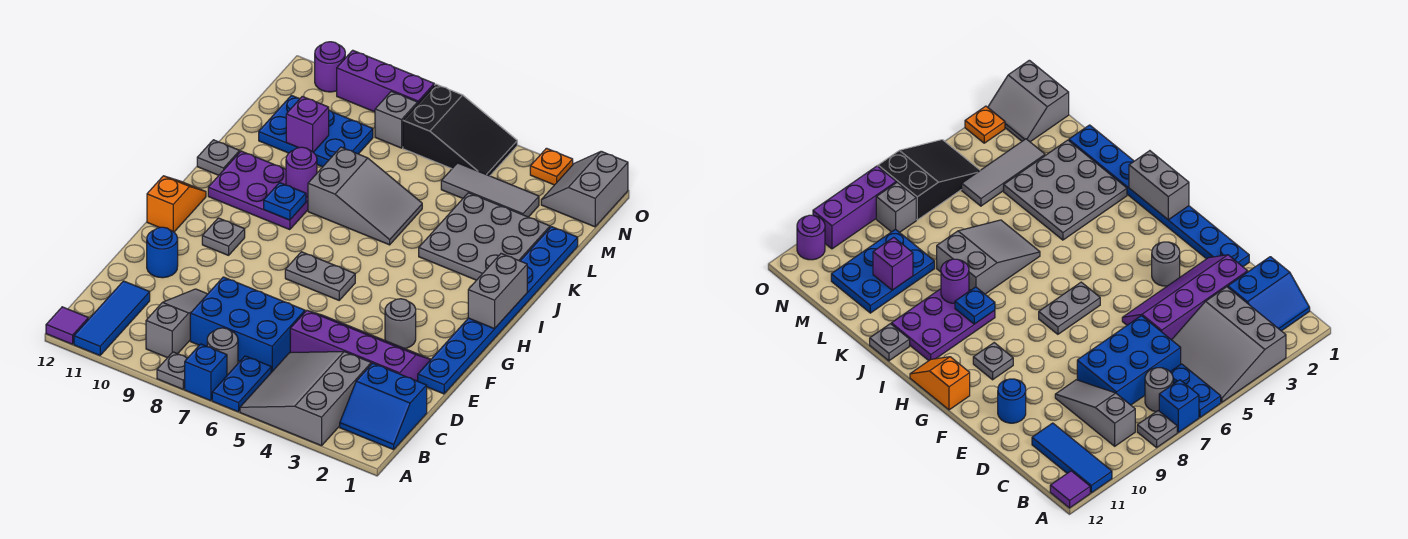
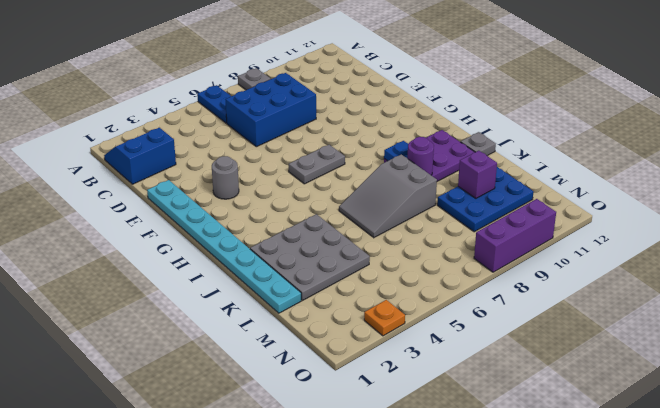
cyan plate E1:L1 level 1 -> blue plate E1:L1 level 1
none -> grey slope A3:C5 level 1 top 3
none -> blue brick A7 level 1
none -> blue tile A11:C11 level 1
none -> purple tile A12 level 1

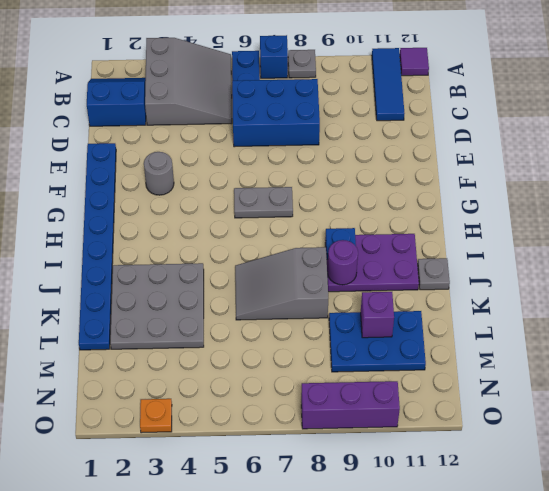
none -> grey round brick B7 level 1
none -> grey slope B9:D9 level 1 top B
none -> purple slope D2:E5 level 1 top D
none -> blue round brick E11 level 1

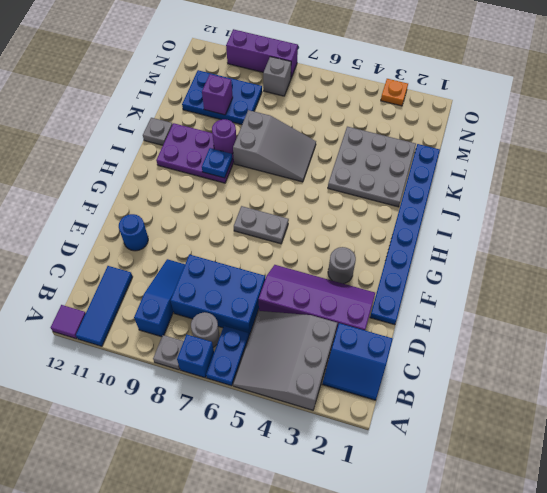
blue slope B9:D9 level 1 top B -> grey slope B9:D9 level 1 top B
none -> grey plate G10 level 1
none -> orange slope G12:H12 level 1 top G
none -> grey tile M3:M5 level 1
none -> grey slope N1:O2 level 1 top 1

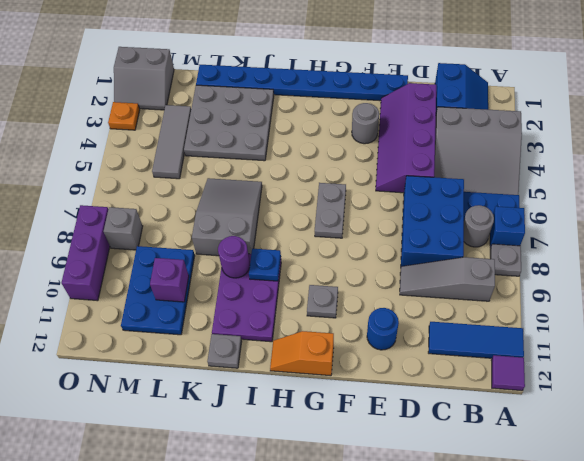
none -> black slope N5:O7 level 1 top 7
none -> purple round brick O11 level 1
none -> grey brick H1:I1 level 2

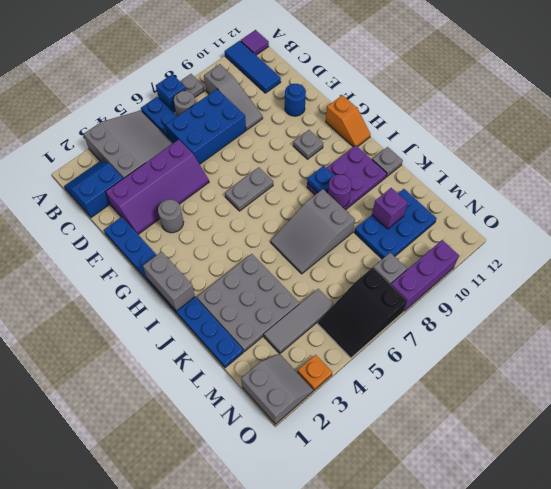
none -> purple round brick O11 level 1

